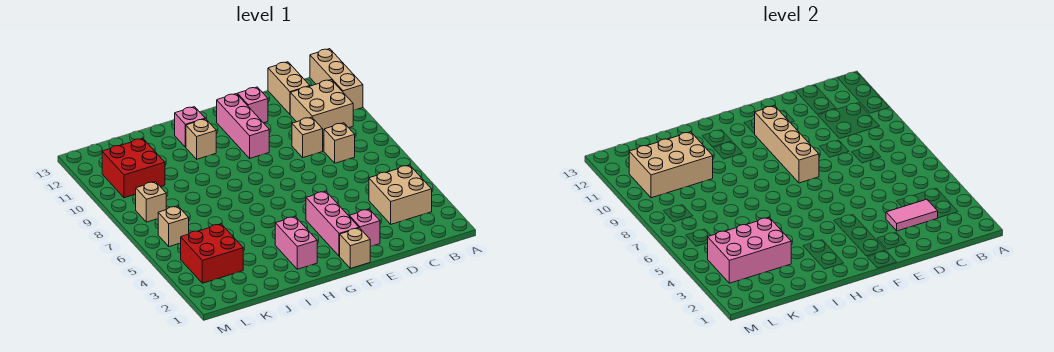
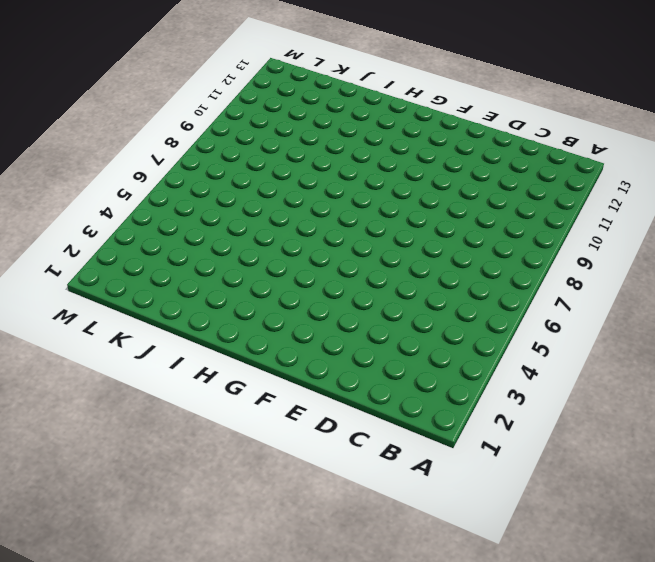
none -> tan brick A11:A13 level 1
none -> tan brick B3:C4 level 1
none -> tan brick B10:C11 level 1

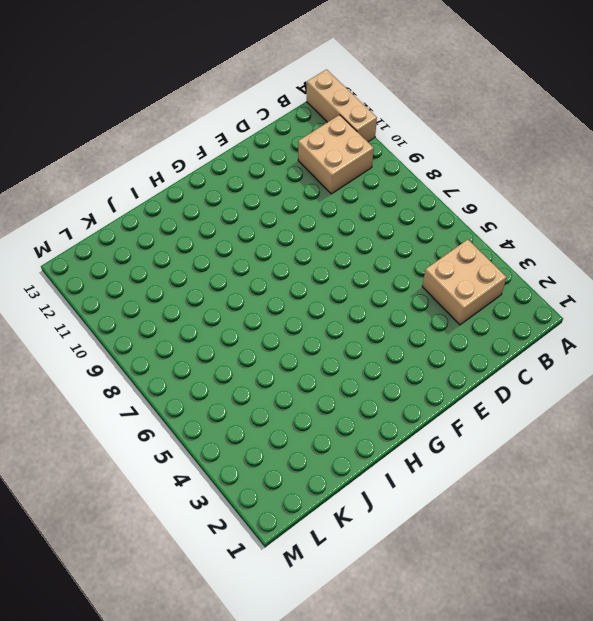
none -> tan brick C8 level 1
none -> tan brick C12:C13 level 1
none -> tan brick D9 level 1

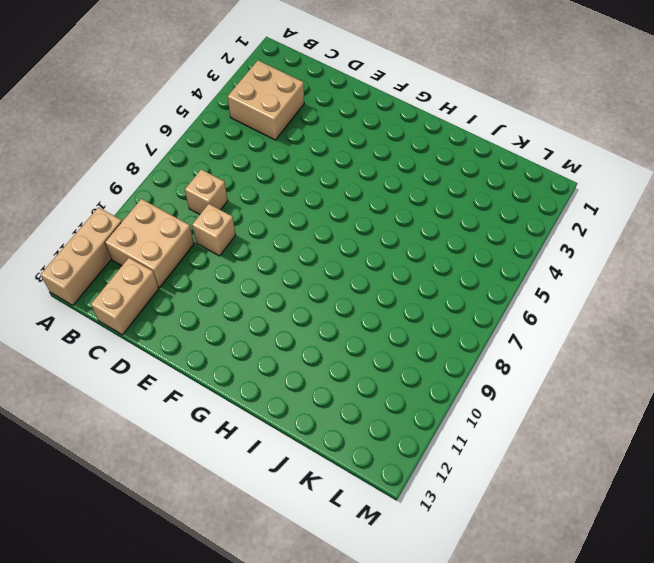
none -> pink brick E2 level 1
none -> pink brick E12 level 1
none -> tan brick F1 level 1

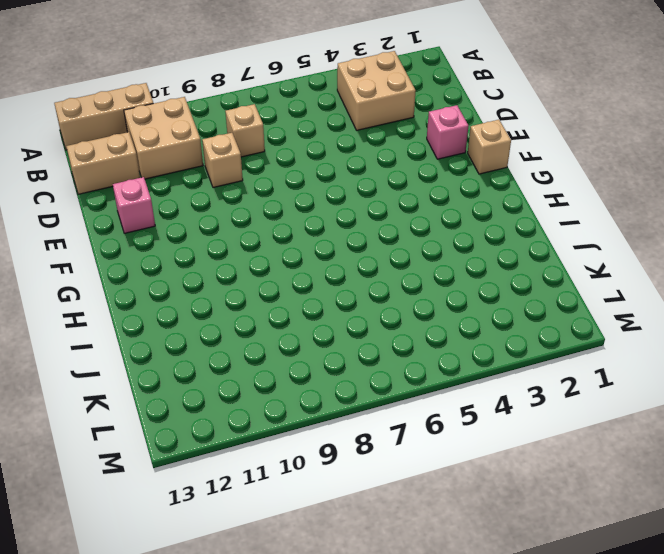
none -> pink brick F2:F4 level 1
none -> pink brick F10:F12 level 1
none -> pink brick H2:H3 level 1

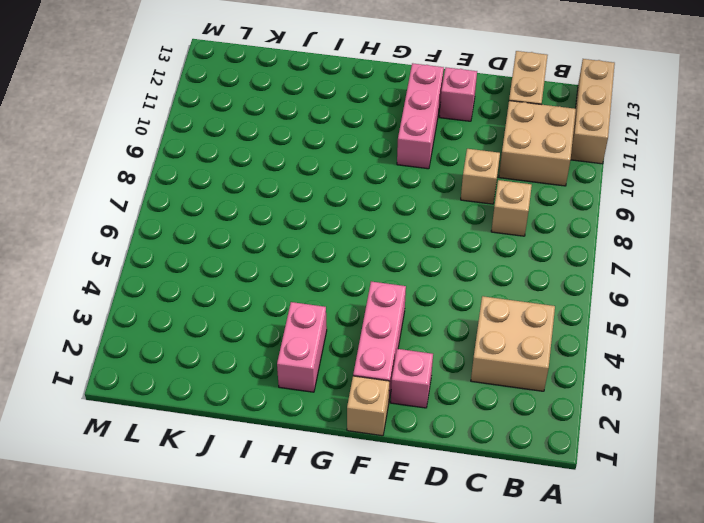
none -> tan brick H11 level 1
none -> pink brick H12 level 1
none -> red brick K3:L4 level 1

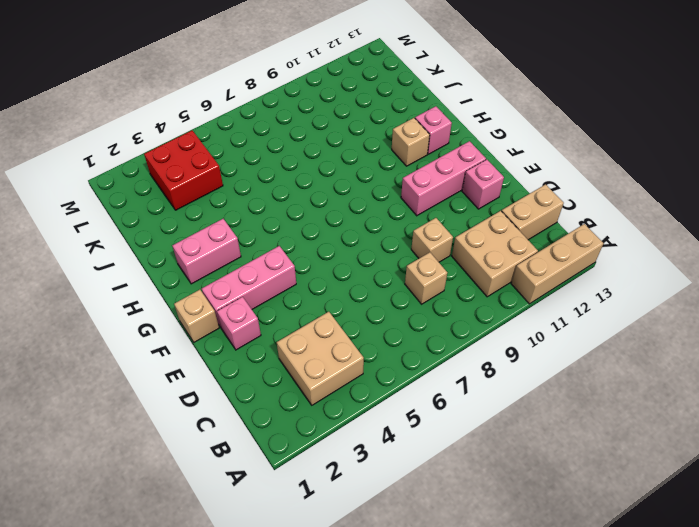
none -> red brick K10:L11 level 1
none -> tan brick L6 level 1
none -> tan brick L8 level 1

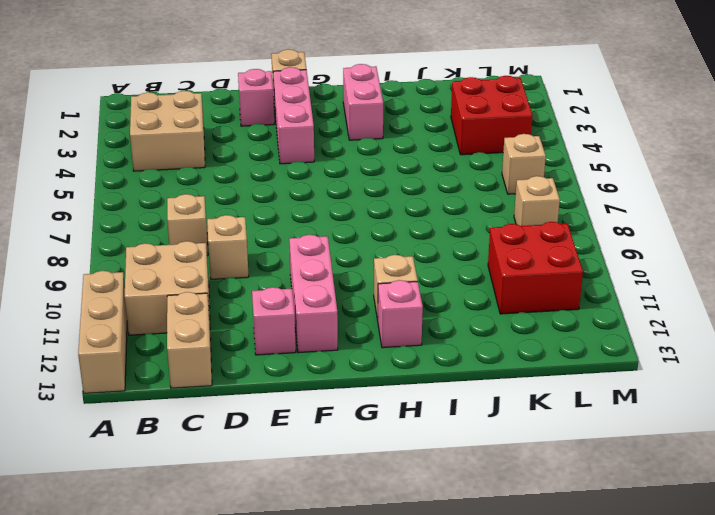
none -> pink tile C3:D3 level 2
none -> tan brick F8:F11 level 2
none -> pink brick J3:L4 level 2

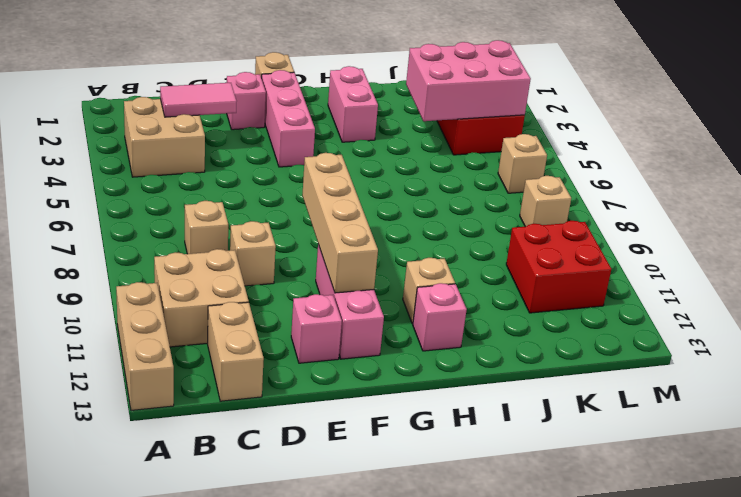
none -> tan brick J10:L11 level 2

